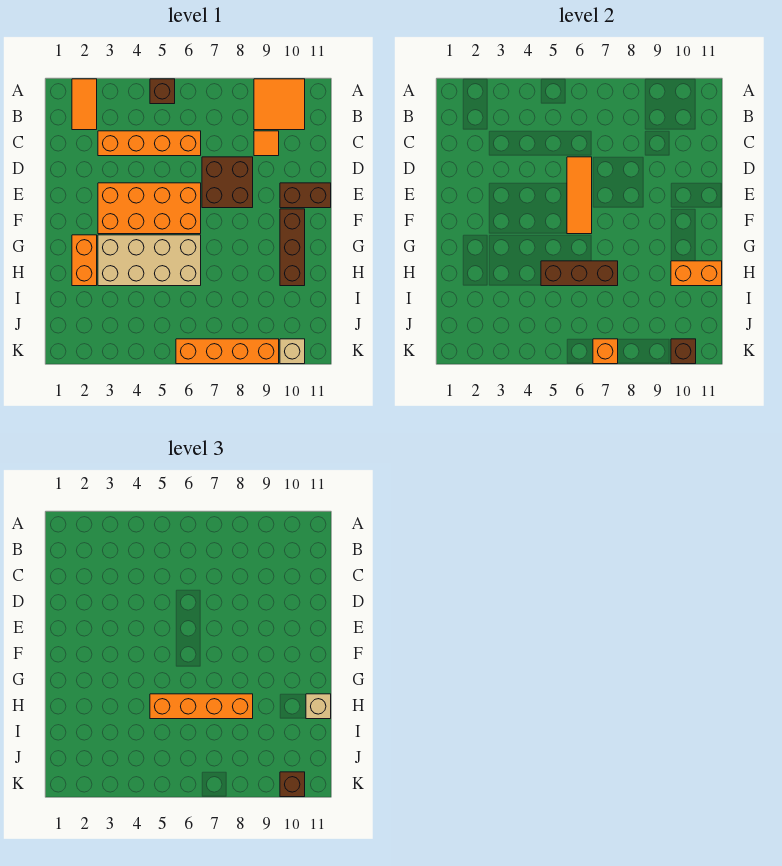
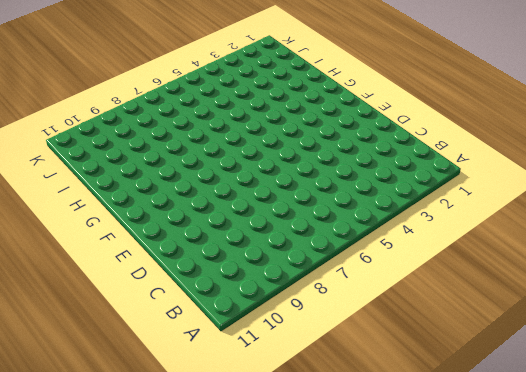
none -> orange tile A2:B2 level 1
none -> brown brick A5 level 1
none -> orange tile A9:B10 level 1

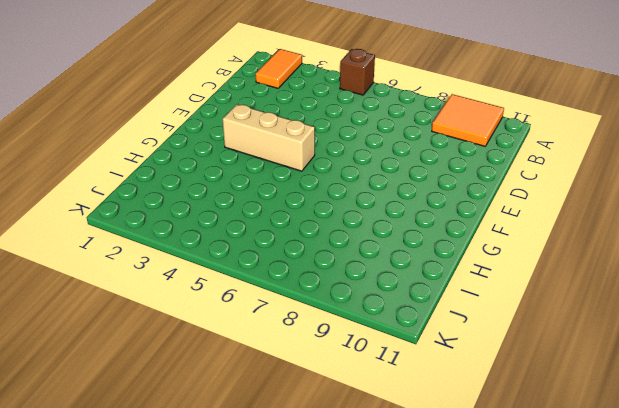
tan brick F3:F5 level 1 -> orange brick E3:F6 level 1
none -> orange brick C3:C6 level 1
none -> orange tile C9 level 1
none -> brown brick D7:E8 level 1

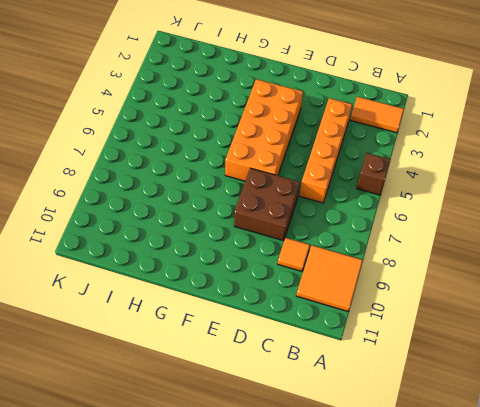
none -> brown brick E10:E11 level 1
none -> brown brick F10:H10 level 1
none -> orange brick G2:H2 level 1

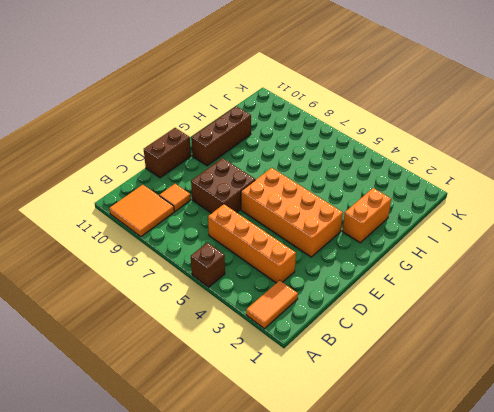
brown brick D11:E11 level 1 -> brown brick E10:E11 level 1
none -> tan brick G3:H6 level 1
none -> orange brick K6:K9 level 1
none -> tan brick K10 level 1

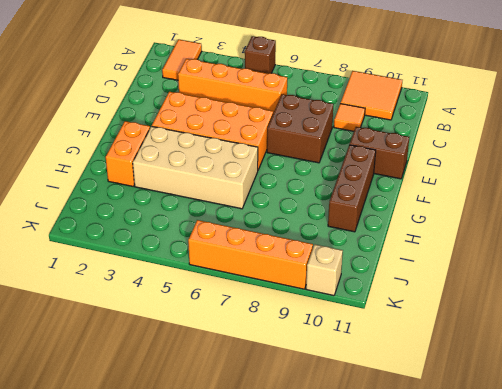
none -> orange tile D6:F6 level 2
none -> brown brick H5:H7 level 2
none -> orange brick H10:H11 level 2

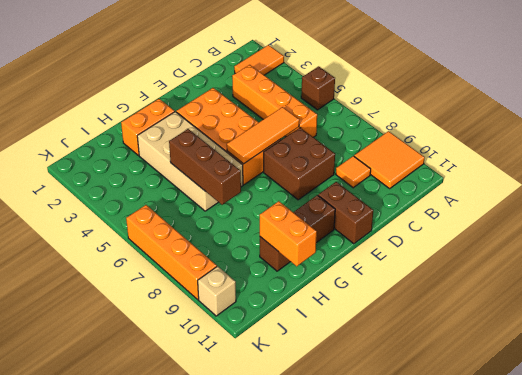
none -> orange brick K7 level 2
none -> brown brick K10 level 2
none -> orange brick H5:H8 level 3

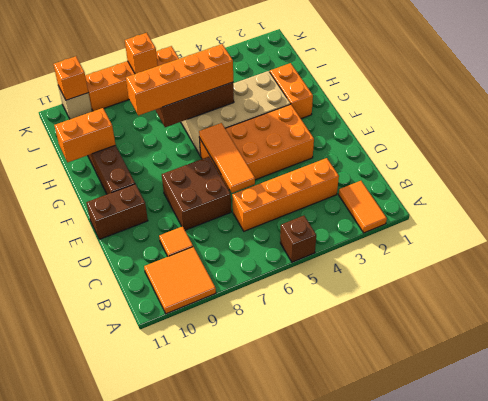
orange brick K10 level 2 -> brown brick K10 level 2
none -> tan brick H11 level 3
none -> brown brick K10 level 3

